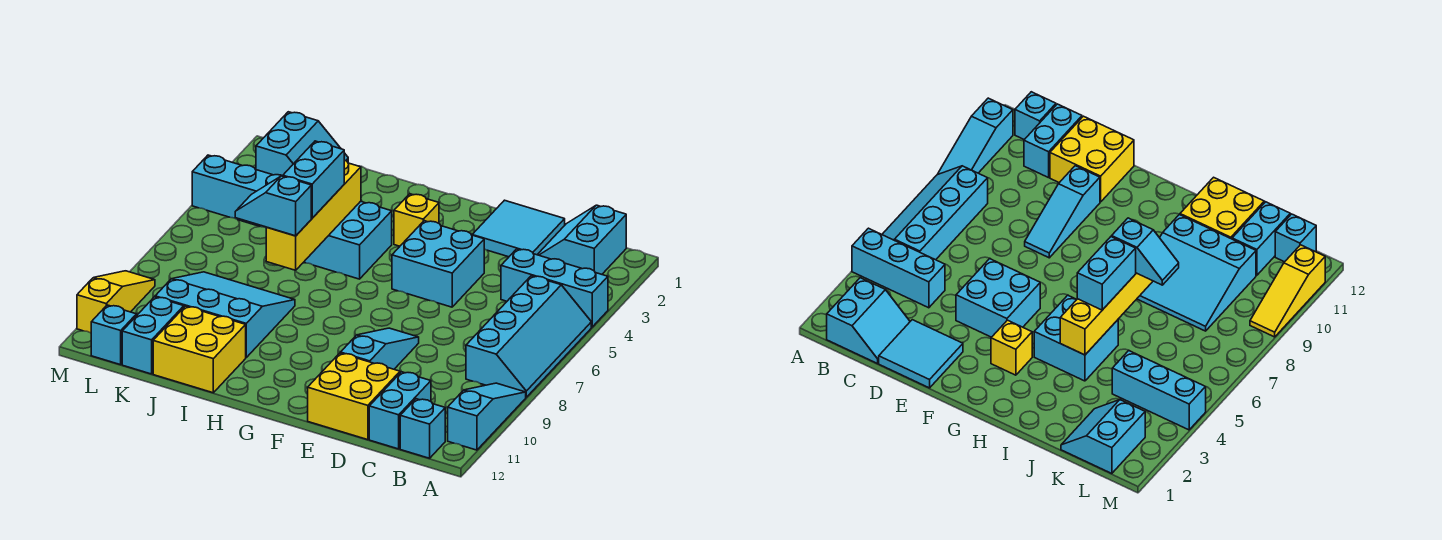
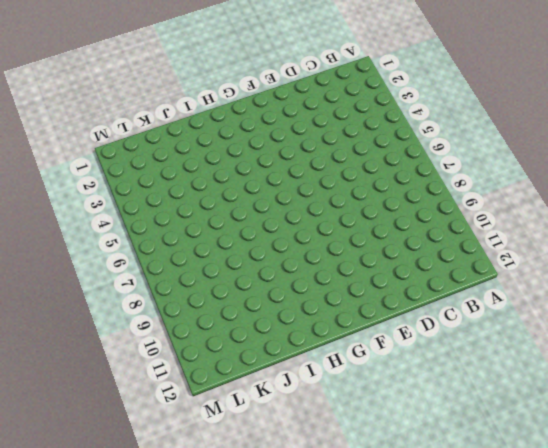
none -> cyan brick A4:C4 level 1
none -> cyan slope A5:B8 level 1 top B
none -> cyan slope A9:A11 level 1 top 11

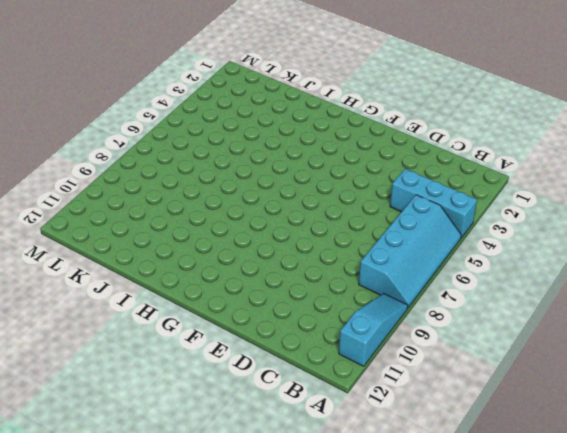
none -> cyan slope B1:C2 level 1 top B
none -> cyan brick B12 level 1
none -> cyan brick C11:C12 level 1

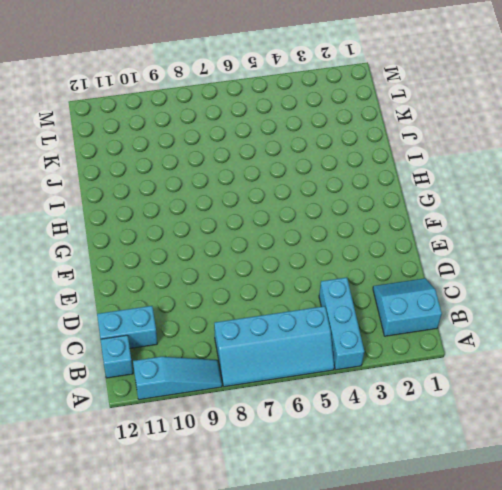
none -> cyan tile D1:E2 level 1
none -> yellow brick D11:E12 level 1
none -> cyan brick E4:F5 level 1

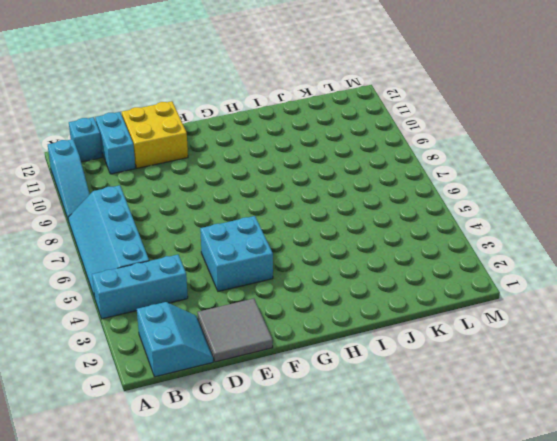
grey tile D1:E2 level 1 -> cyan tile D1:E2 level 1
none -> cyan slope E8:E10 level 1 top 10
none -> yellow brick G3 level 1
none -> cyan brick H4:I5 level 1

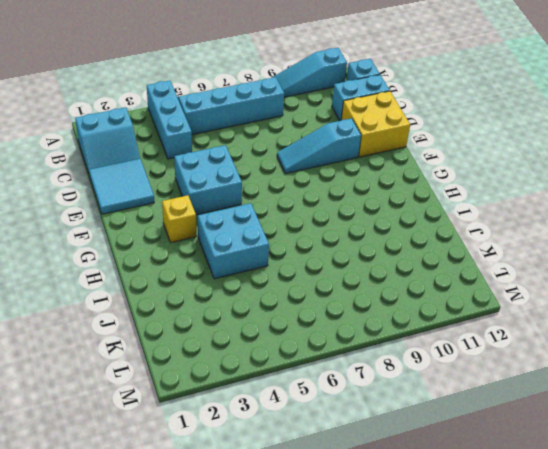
none -> cyan slope I8:K10 level 1 top 10
none -> yellow brick I11:J12 level 1
none -> cyan slope K1:L2 level 1 top L

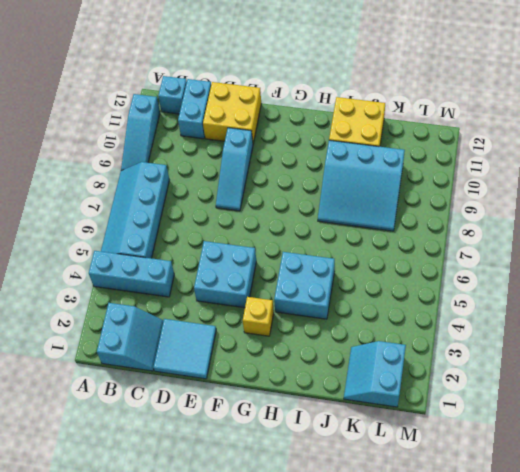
none -> cyan brick K4:M4 level 1
none -> cyan brick K11:K12 level 1
none -> cyan brick L12 level 1

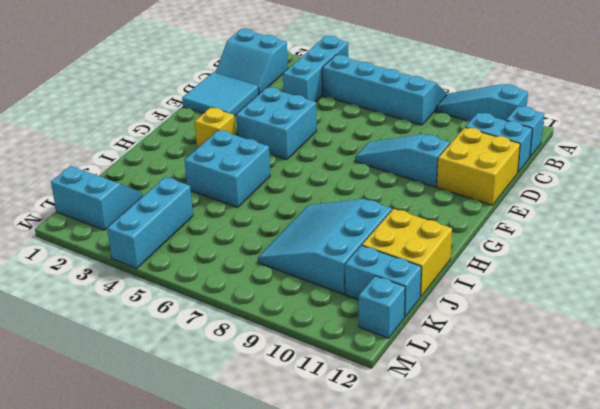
none -> yellow slope M9:M11 level 1 top 11
none -> yellow brick I4:I7 level 2
none -> cyan brick I5:I6 level 3

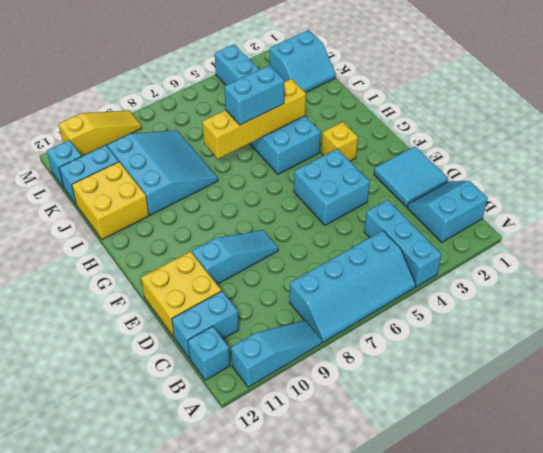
none -> cyan slope I7:J7 level 3 top I

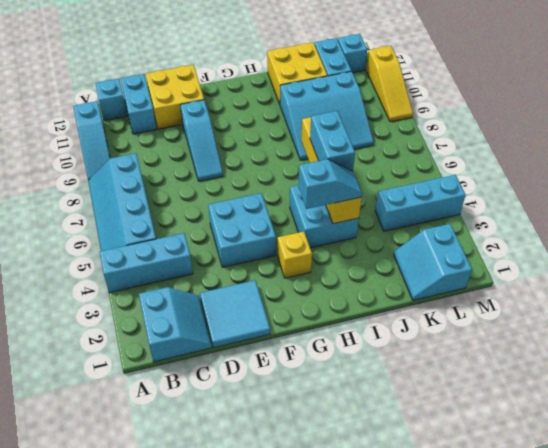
cyan slope H4:I4 level 3 top H -> cyan slope I7:J7 level 3 top I

